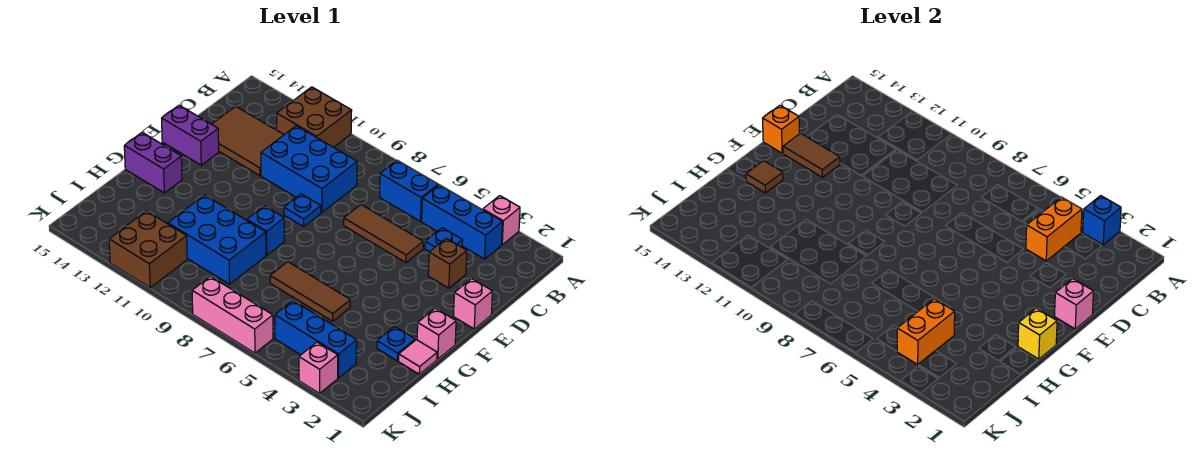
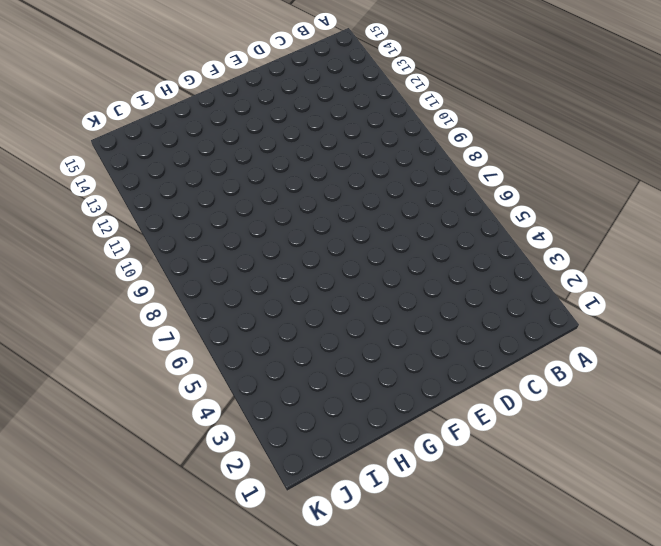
none -> pink brick A3 level 1
none -> brown brick A11:B12 level 1
none -> blue brick B3:B5 level 1
none -> blue brick B6:B7 level 1

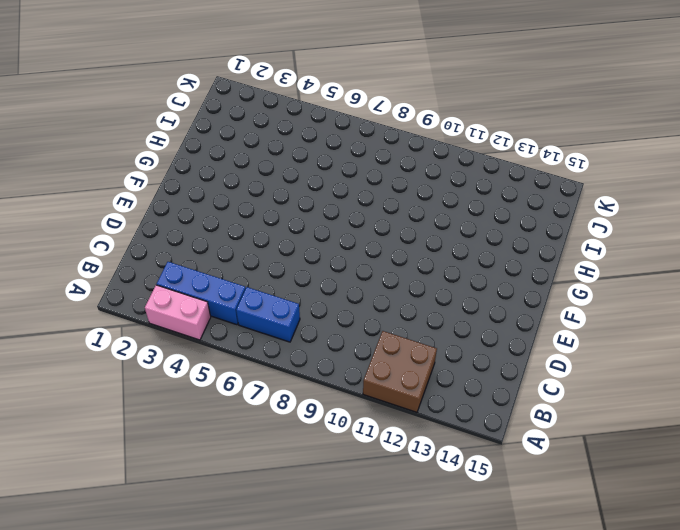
pink brick A3:A4 level 1 -> pink brick A3 level 1
none -> blue plate C4 level 1
none -> blue brick C9:D11 level 1
none -> brown tile C12:D14 level 1
none -> brown brick D3 level 1

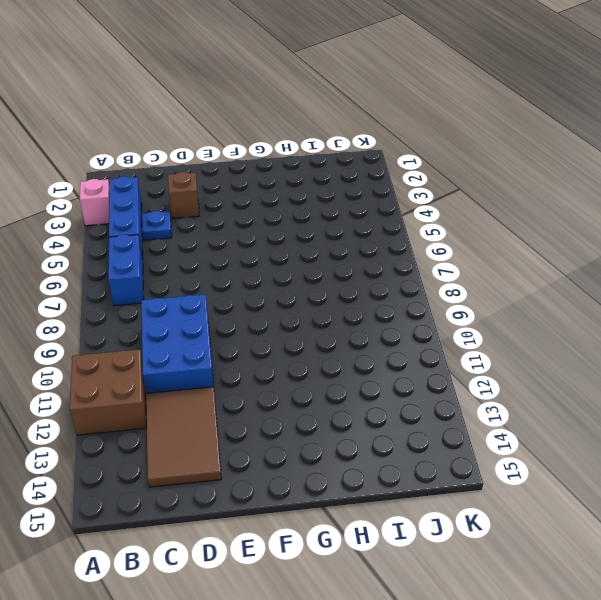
none -> brown tile D5:D7 level 1
none -> pink brick E1 level 1
none -> blue plate E9 level 1
none -> purple brick E14:E15 level 1

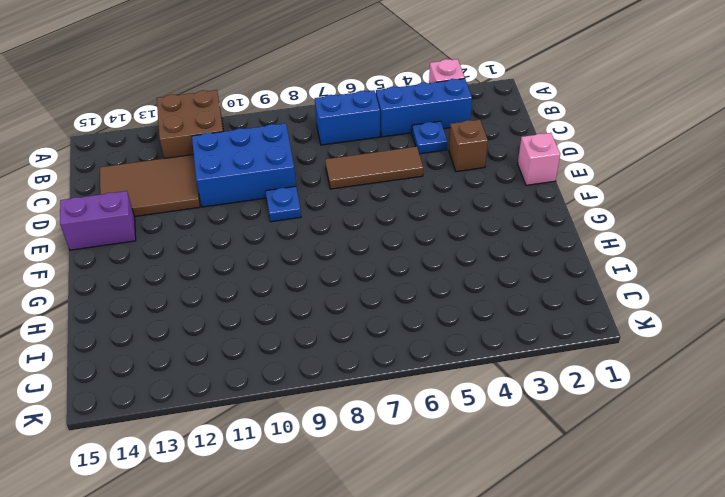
none -> pink brick G1 level 1
none -> blue brick G9 level 1
none -> purple brick G14:G15 level 1
none -> pink tile H1 level 1

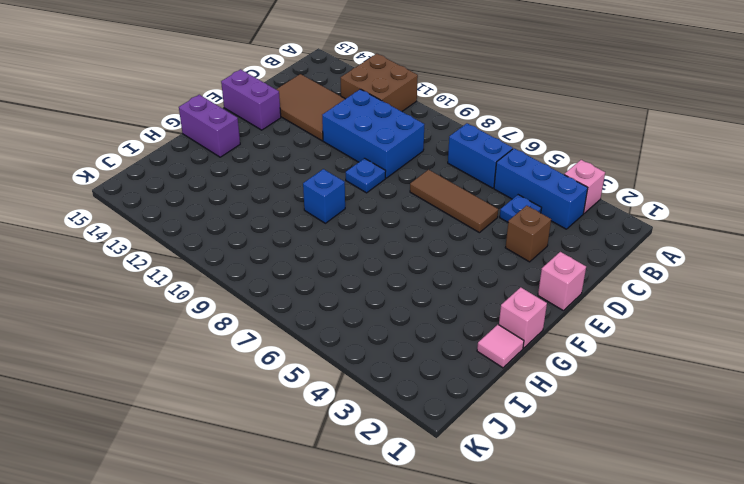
none -> blue plate H2 level 1
none -> brown tile H5:H7 level 1
none -> blue brick H9:I11 level 1
none -> blue brick J3:J5 level 1

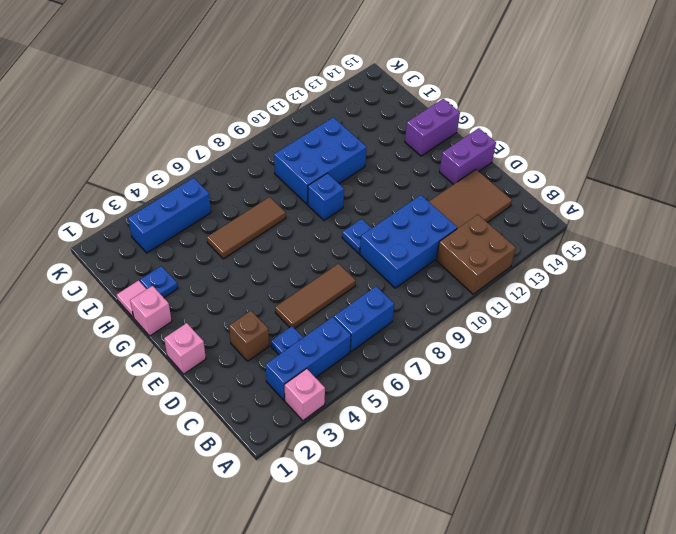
none -> brown brick J11:K12 level 1
none -> pink brick K3 level 1
none -> pink brick K6:K8 level 1
none -> blue brick A3 level 2

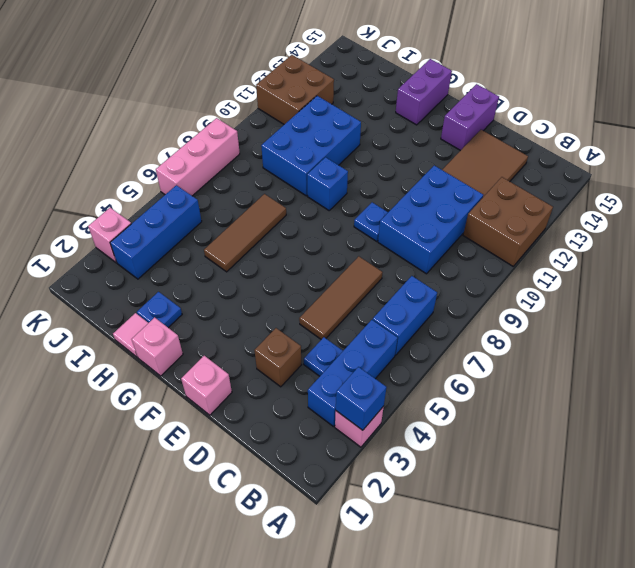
none -> orange brick B4:C4 level 2
none -> pink brick E1 level 2
none -> brown tile E13:E14 level 2
none -> orange brick E15 level 2

